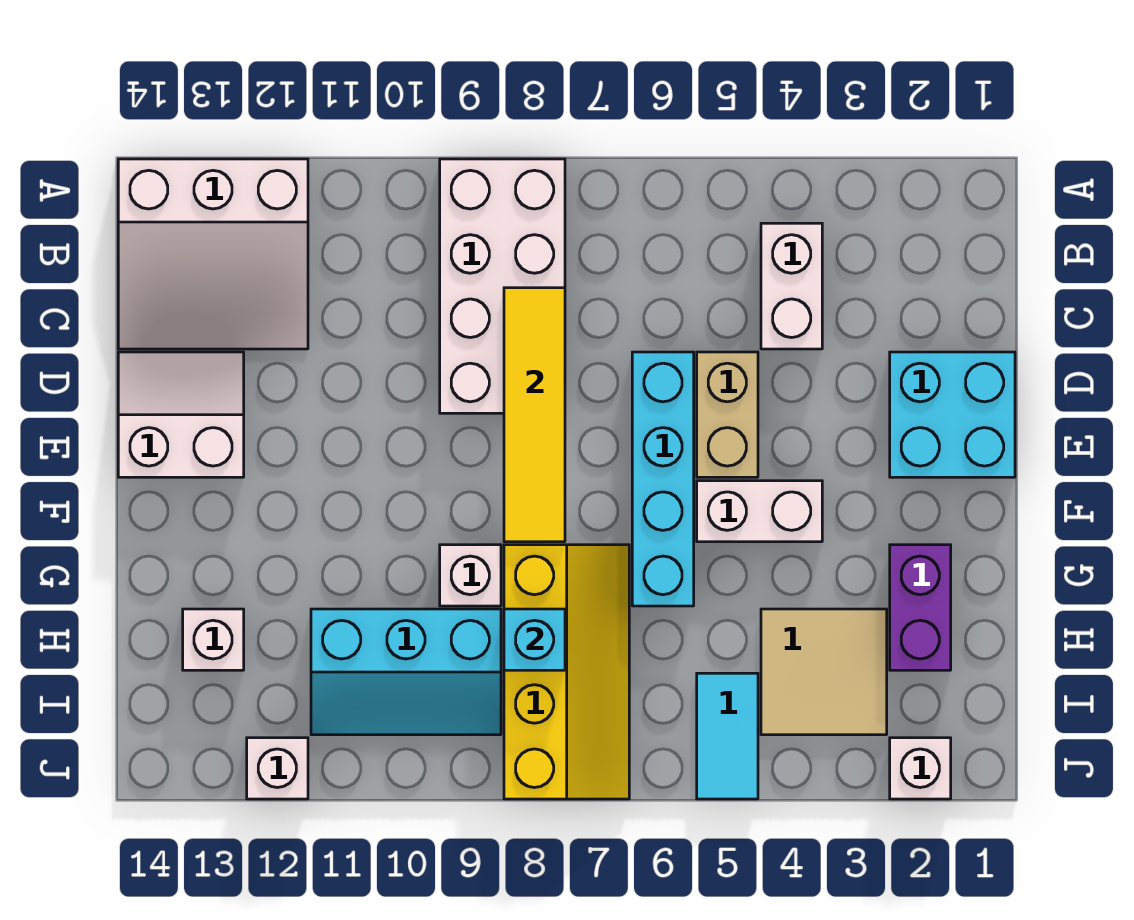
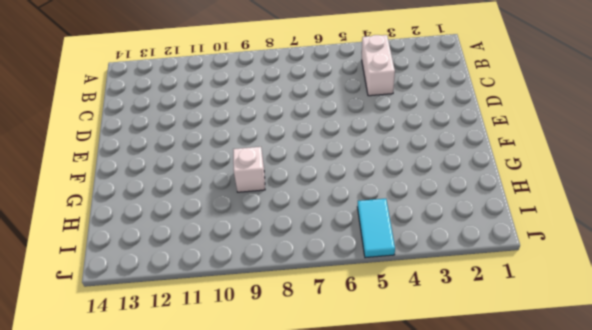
none -> white brick A8:D9 level 1
none -> white slope A12:C14 level 1 top A
none -> cyan brick D1:E2 level 1

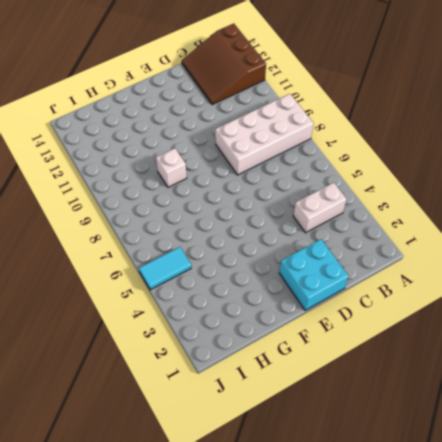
brown slope A12:C14 level 1 top A -> white slope A12:C14 level 1 top A
none -> tan brick D5:E5 level 1
none -> cyan brick D6:G6 level 1
none -> white slope D13:E14 level 1 top E

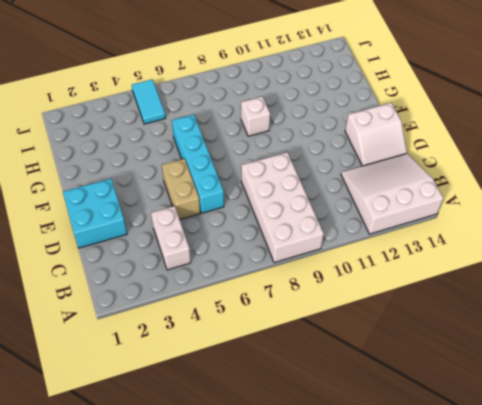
none -> white brick F4:F5 level 1
none -> purple brick G2:H2 level 1
none -> yellow slope G7:J8 level 1 top 8

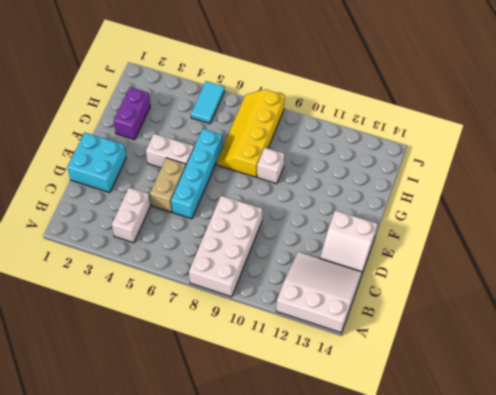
none -> tan tile H3:I4 level 1
none -> cyan slope H9:I11 level 1 top H
none -> white brick H13 level 1

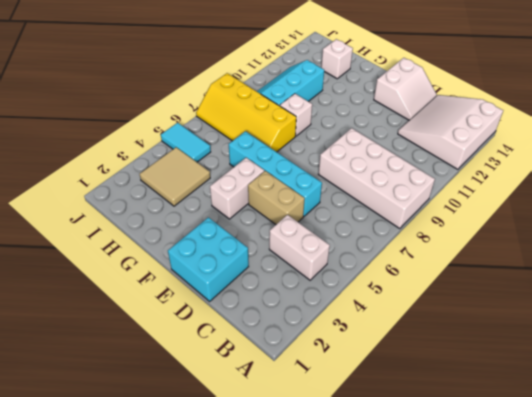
none -> purple brick G2:H2 level 1
none -> white brick J2 level 1
none -> white brick J12 level 1

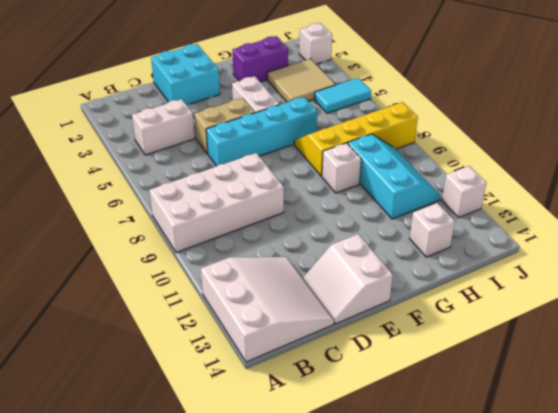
none -> yellow tile C8:F8 level 2
none -> cyan brick H8 level 2

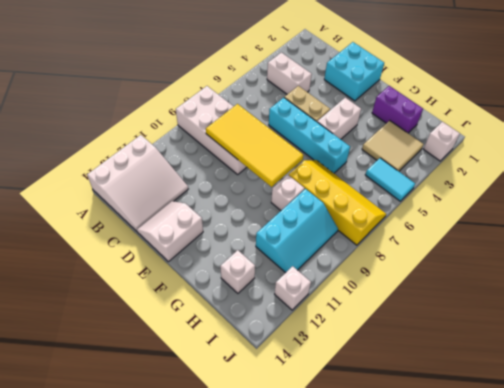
yellow tile C8:F9 level 2 -> yellow tile C8:F8 level 2
none -> cyan brick H8 level 2

